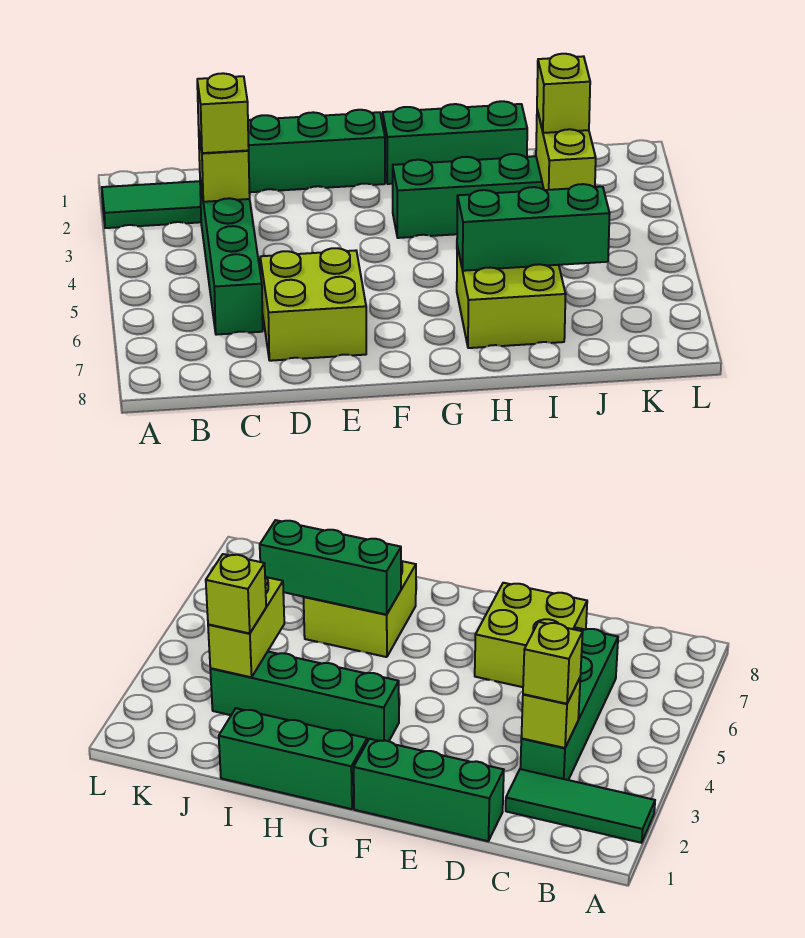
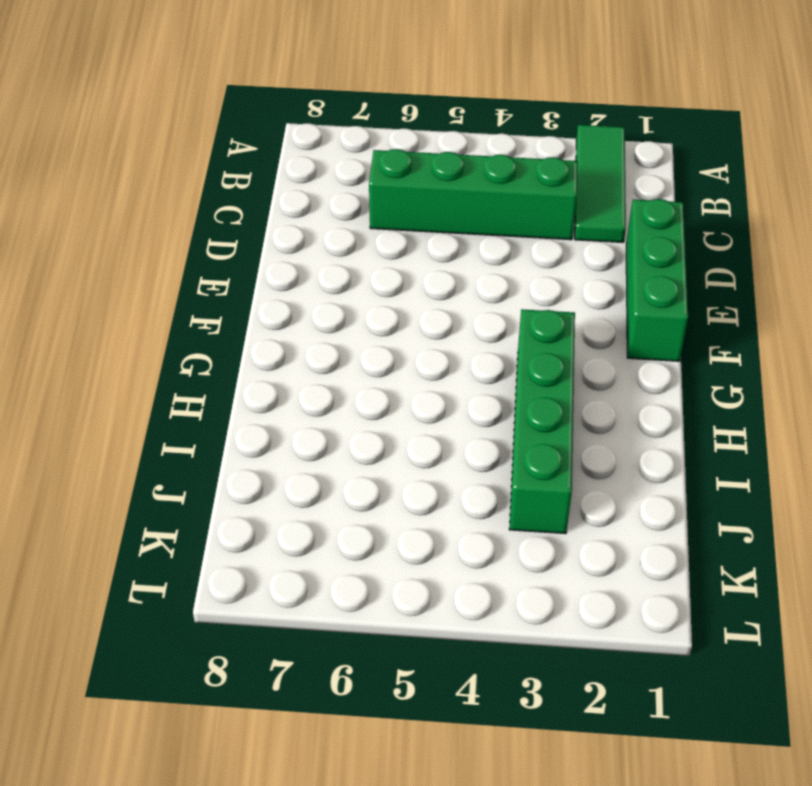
none -> lime brick D6:E7 level 1
none -> green brick G1:I1 level 1
none -> lime brick H6:I7 level 1

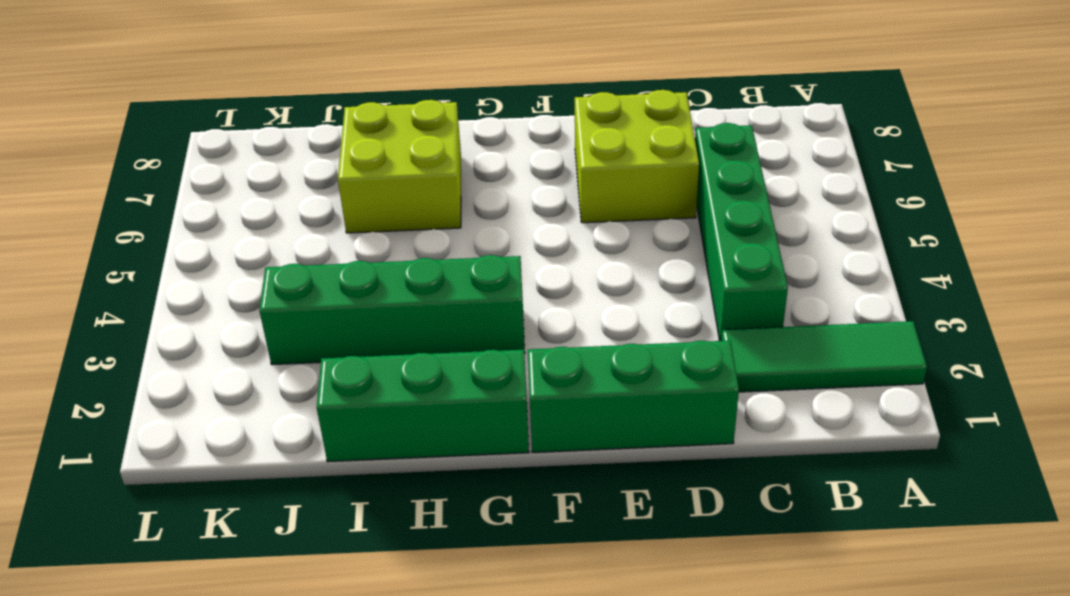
none -> lime brick C3 level 2
none -> green brick H6:J6 level 2
none -> lime brick J3:J4 level 2

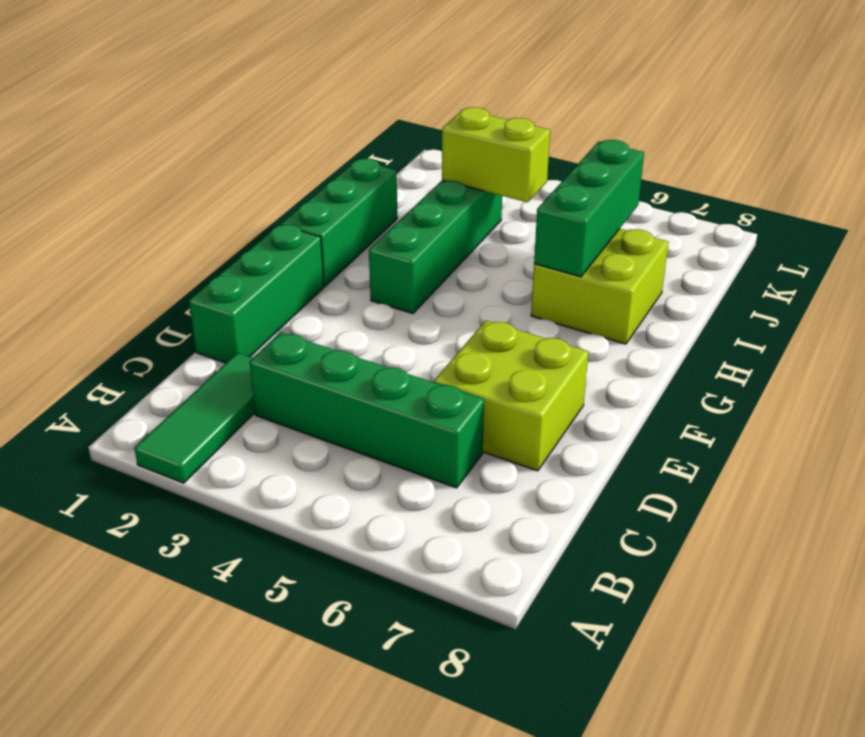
none -> lime brick C3 level 2
none -> lime brick C3 level 3
none -> lime brick J3 level 3

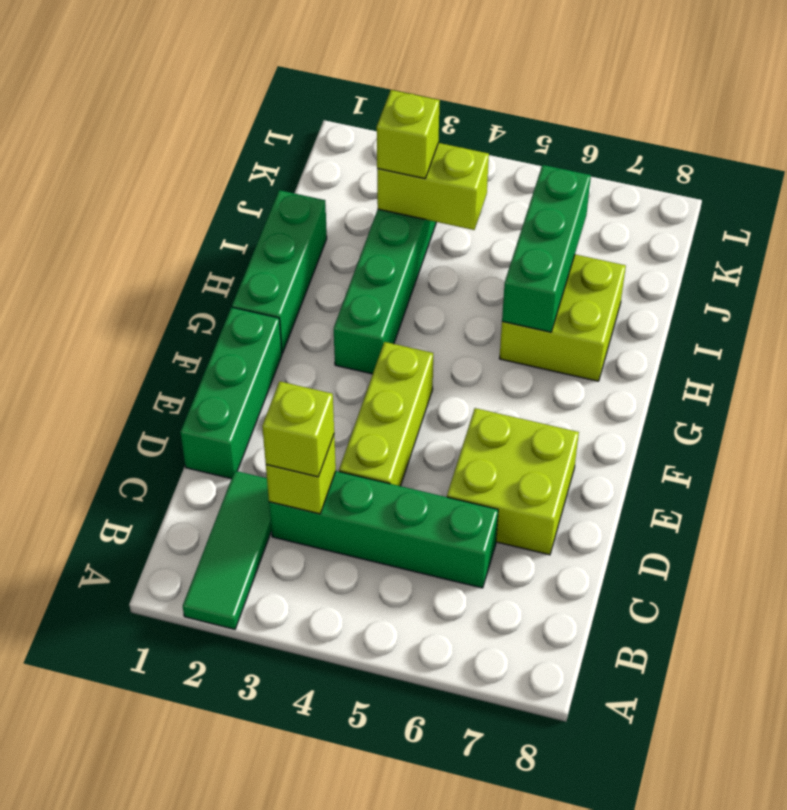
lime brick D4:F4 level 1 -> none

